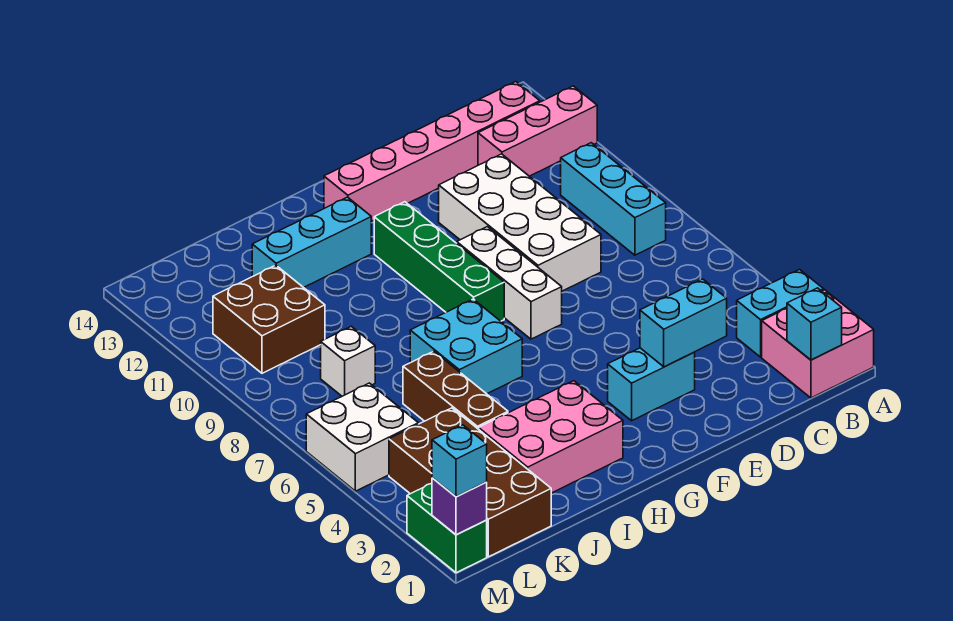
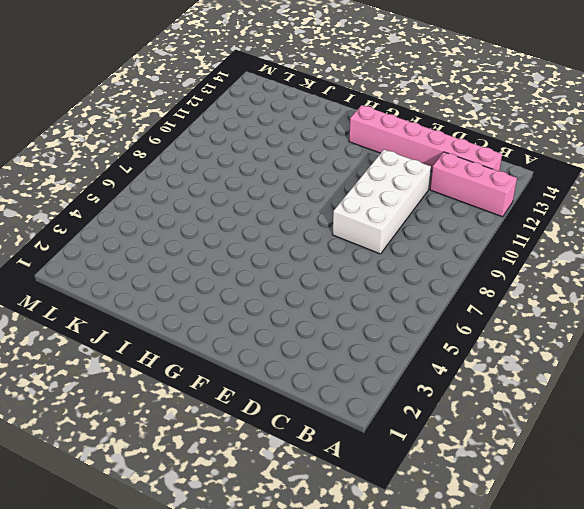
none -> pink brick A1:B2 level 1
none -> cyan brick A3:B3 level 1
none -> cyan brick B8:B10 level 1

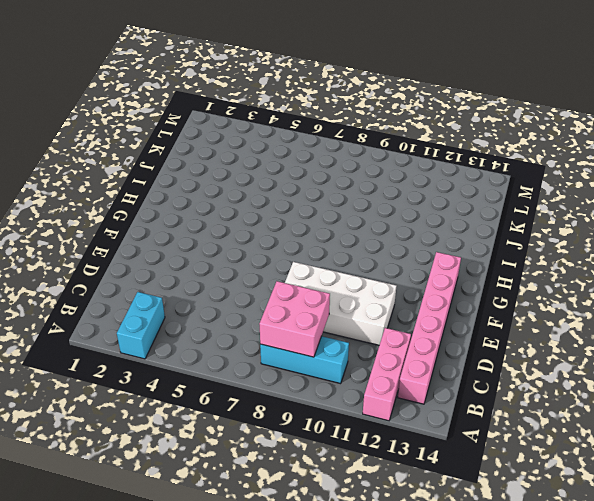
pink brick B8:C9 level 2 -> pink brick A1:B2 level 1
none -> cyan brick E3:F3 level 1
none -> white brick F7:F9 level 1
none -> green brick G8:G11 level 1

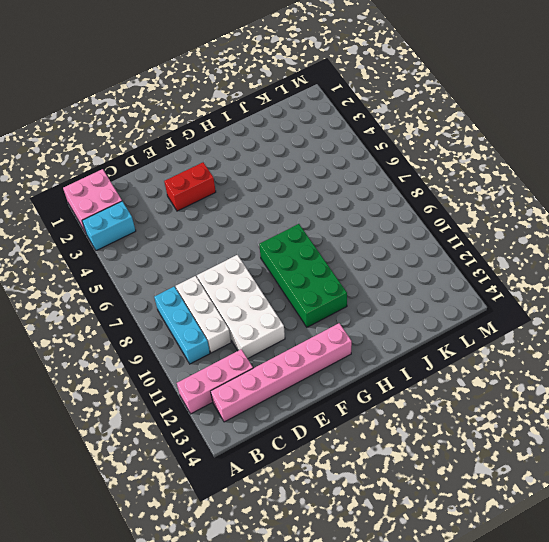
white brick C8:C10 level 1 -> white brick F7:F9 level 1
red brick E3:F3 level 1 -> cyan brick E3:F3 level 1
green brick G8:H11 level 1 -> green brick G8:G11 level 1
none -> pink brick H2:J3 level 1
none -> cyan brick H6:I7 level 1
none -> cyan brick H12:J12 level 1

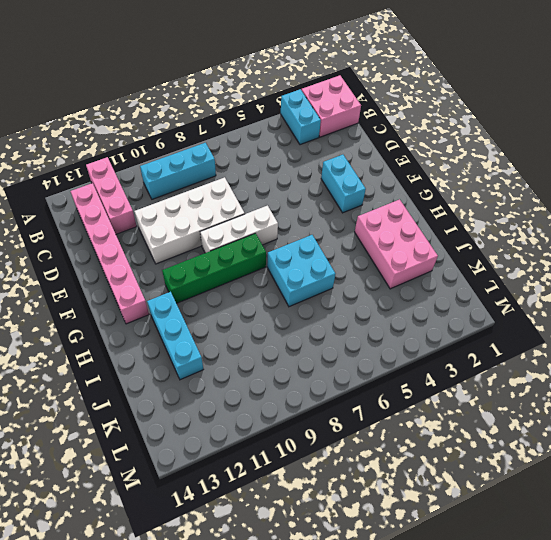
none -> brown brick J4:J6 level 1
none -> brown brick K1:L4 level 1
none -> white brick K8 level 1

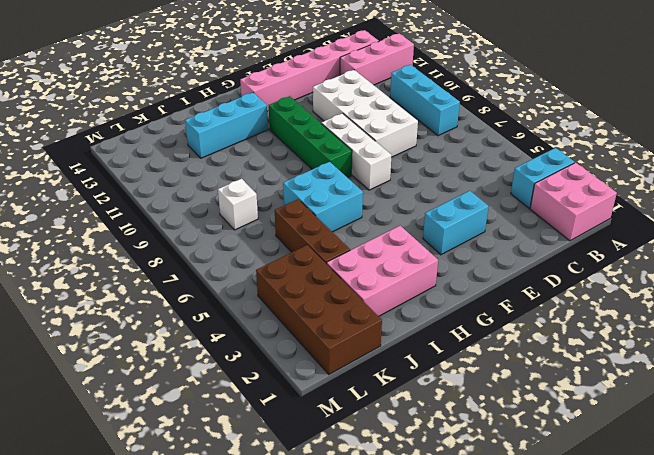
none -> brown brick K10:L11 level 1
none -> white brick L5:M6 level 1
none -> green brick M1:M2 level 1

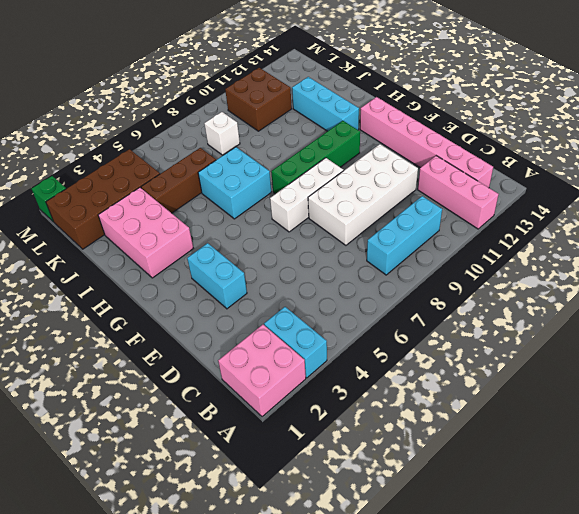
green brick M1 level 1 -> green brick M1:M2 level 1
none -> white brick L5:M6 level 1
none -> cyan brick B1 level 2
none -> cyan brick D3:E3 level 2

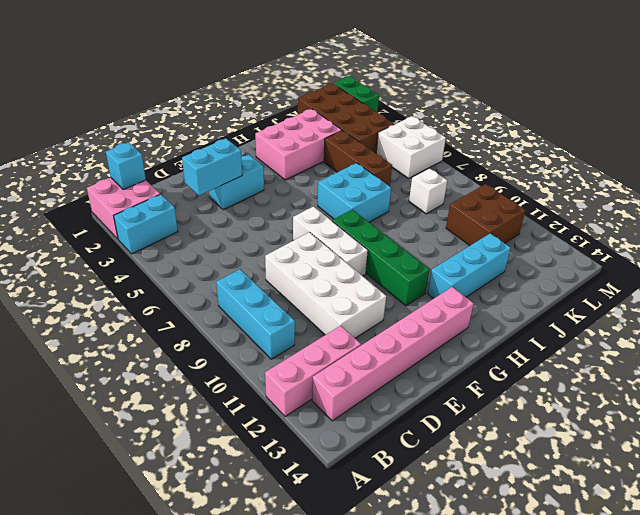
none -> purple brick M1 level 2
none -> cyan brick M1 level 3

